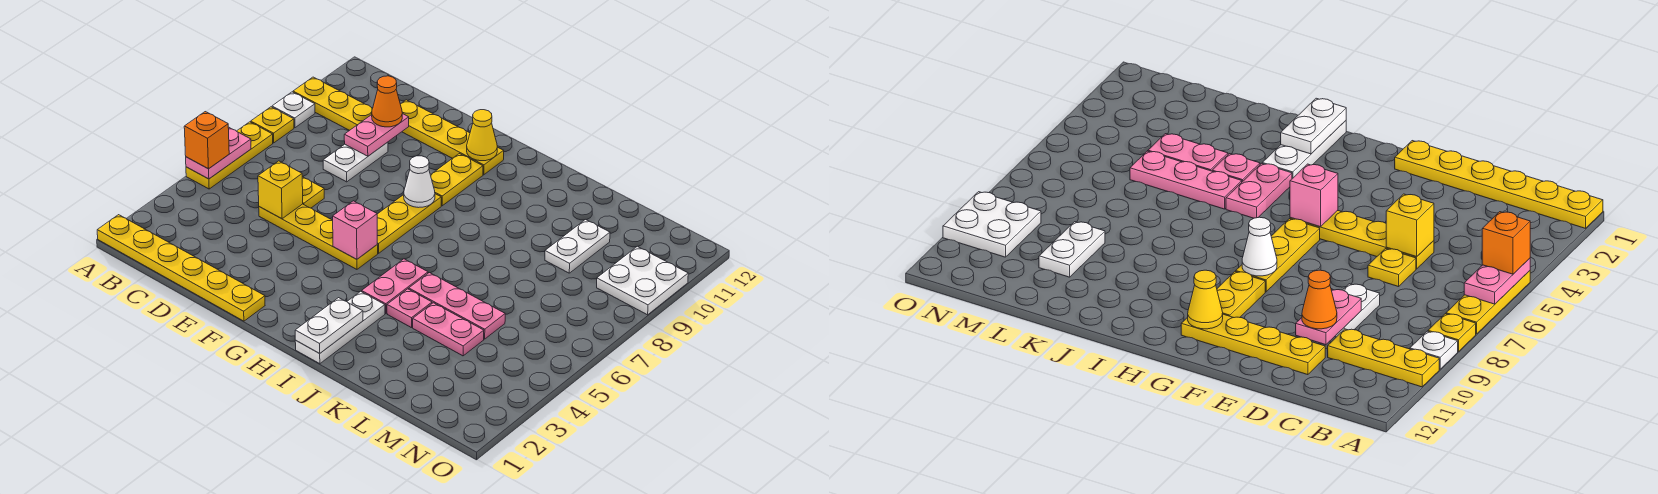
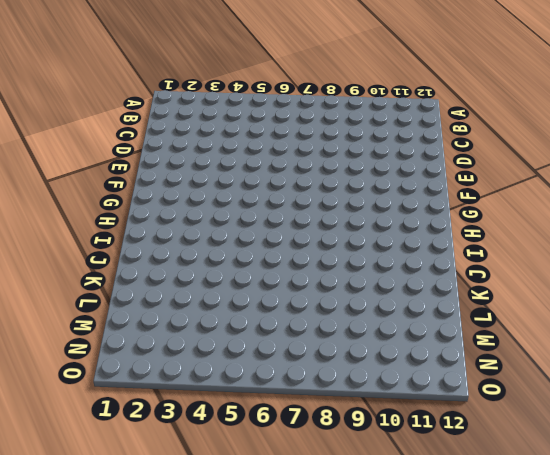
none -> yellow plate A1:F1 level 1
none -> yellow plate A5:A7 level 1
none -> yellow plate A8 level 1

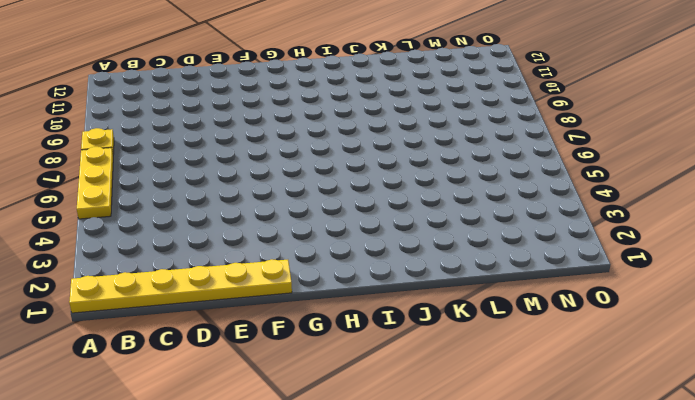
none -> white plate A9 level 1
none -> yellow plate A10:C10 level 1
none -> yellow plate D5:G5 level 1

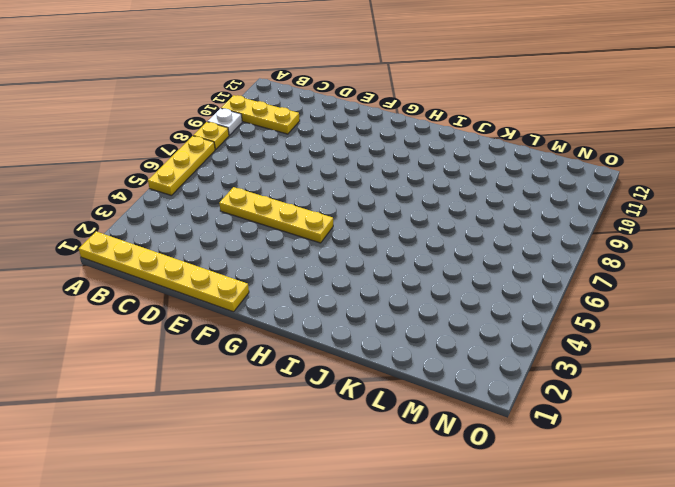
none -> yellow plate D6 level 1
none -> white plate D8:D9 level 1
none -> yellow plate D11:G11 level 1

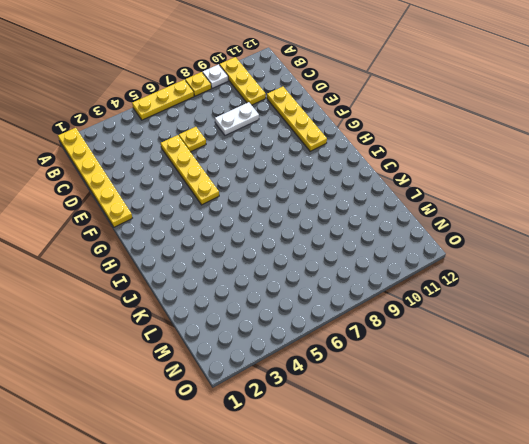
none -> yellow plate G6:G8 level 1
none -> yellow plate G9:G10 level 1
none -> white plate I1:I3 level 1

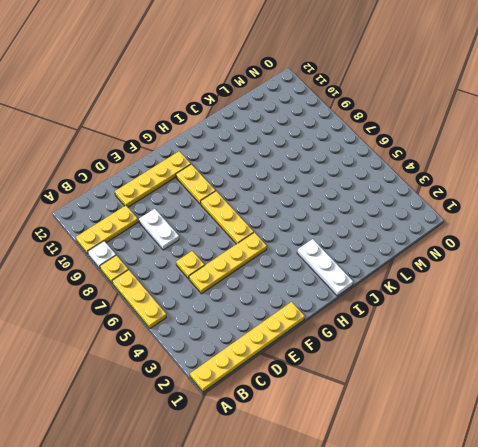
none -> pink plate I4:I5 level 1
none -> pink plate J4 level 1
none -> pink plate J5:L5 level 1

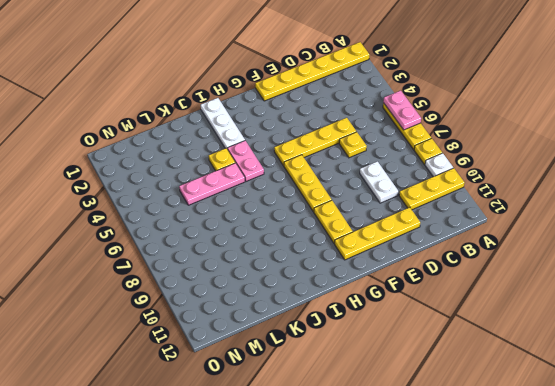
yellow plate J4 level 1 -> pink plate J4 level 1
none -> pink plate K4:L4 level 1
none -> white plate L9:L10 level 1
none -> white plate N9:O10 level 1

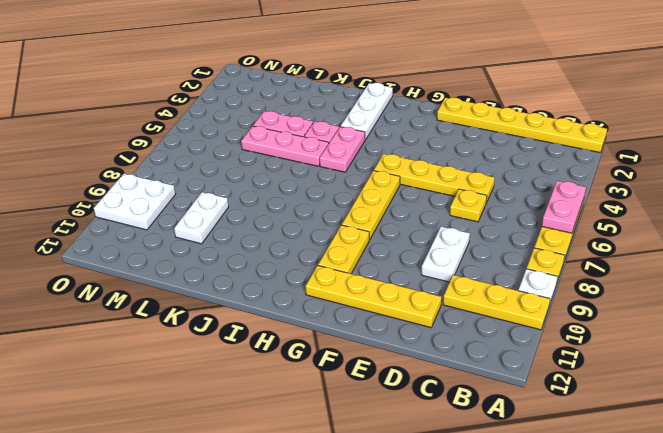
none -> yellow brick D5 level 2
none -> pink plate D9:D10 level 2
none -> pink brick G5 level 2

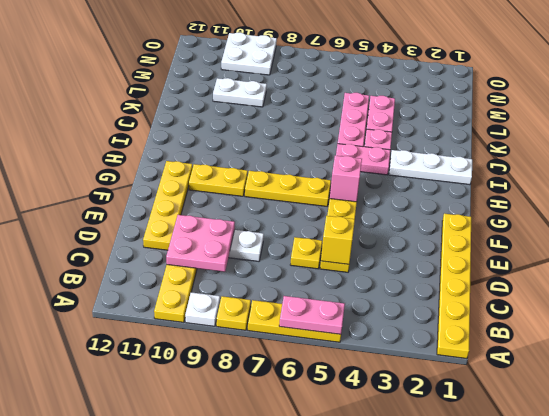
pink plate C9:D10 level 2 -> pink plate D9:D10 level 2
none -> white cone G8 level 2
none -> yellow cone G11 level 2
none -> white plate I1:I2 level 2

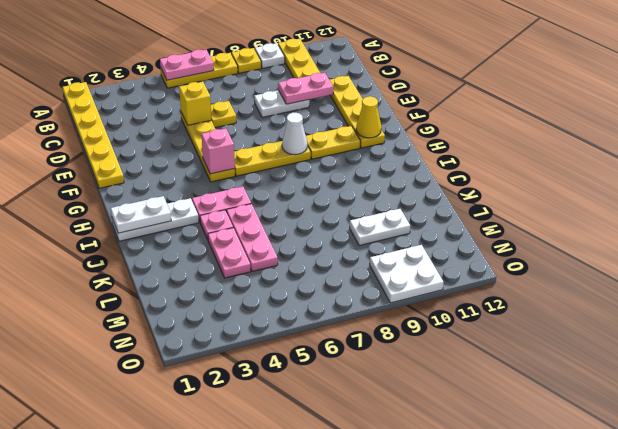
none -> orange brick A5 level 3
none -> orange cone D10 level 3

